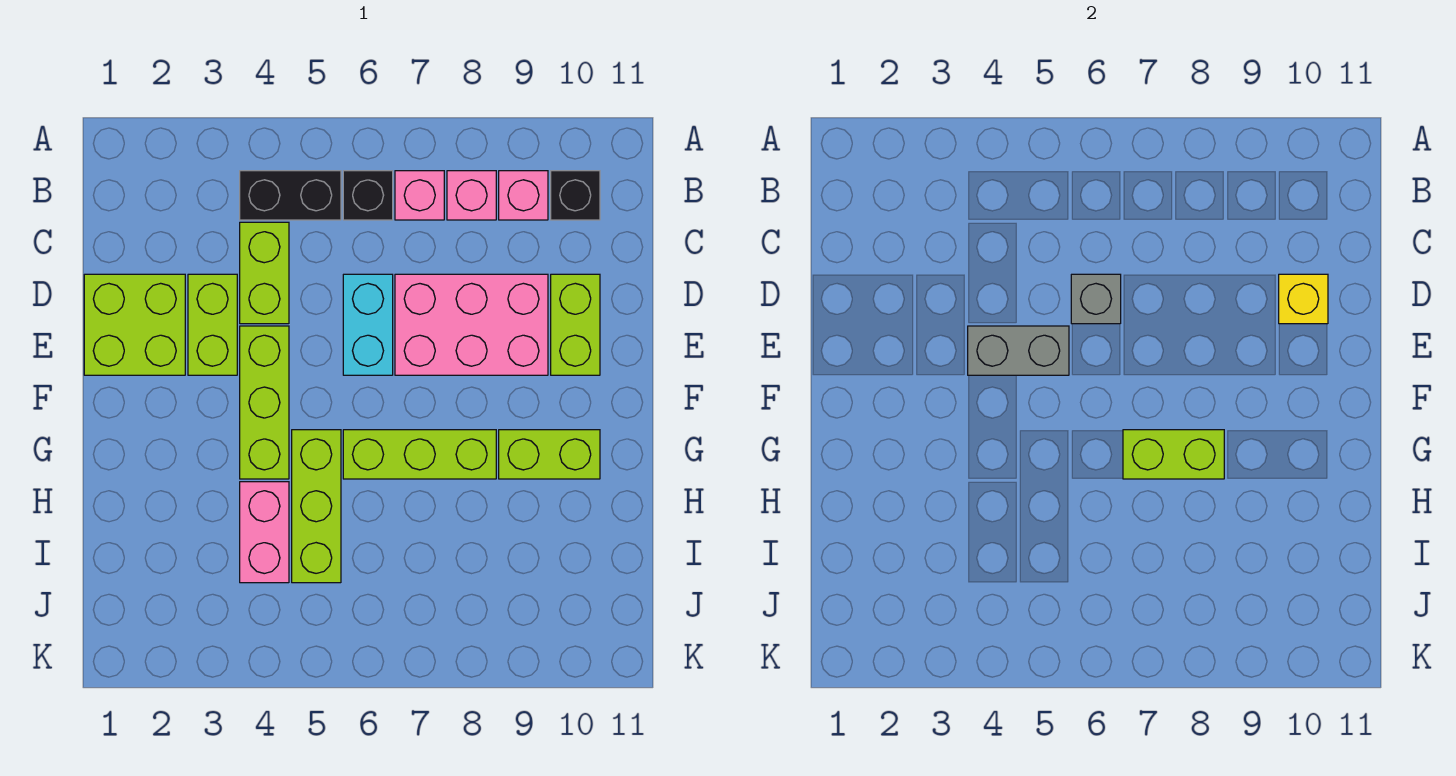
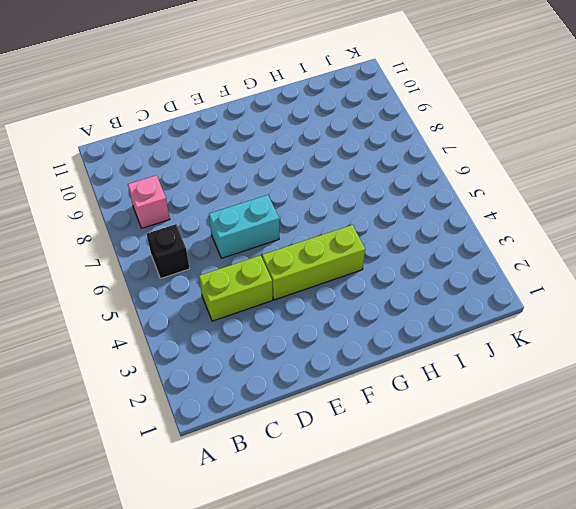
none -> black brick B4:B5 level 1
none -> pink brick B7 level 1
none -> pink brick B9 level 1

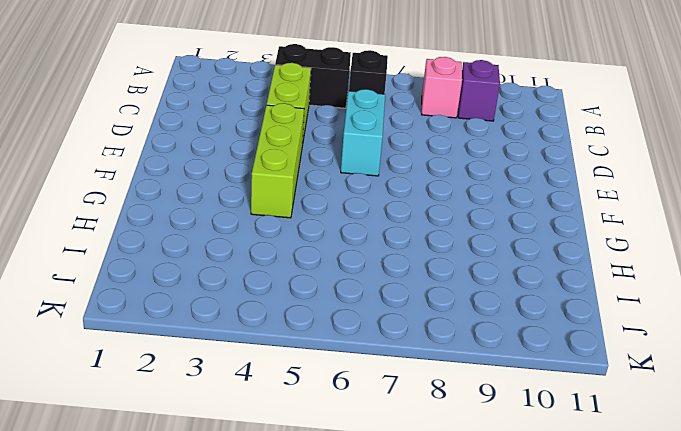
purple brick B9 level 1 -> pink brick B9 level 1
none -> pink brick B7 level 1
none -> black brick B10 level 1
none -> lime brick D1:E2 level 1

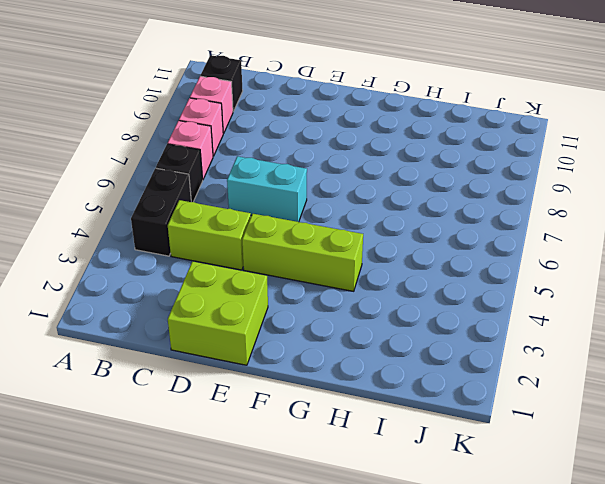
none -> lime brick D3:E3 level 1
none -> pink brick D7:E9 level 1
none -> lime brick D10:E10 level 1

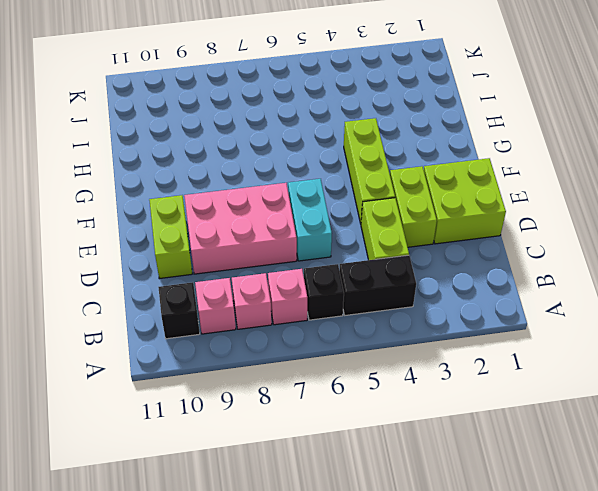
none -> lime brick G5:I5 level 1
none -> lime brick G6:G8 level 1
none -> lime brick G9:G10 level 1

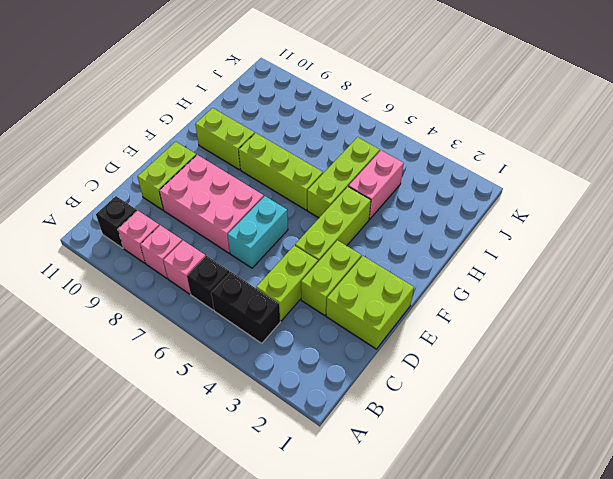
none -> grey brick D6 level 2
none -> yellow brick D10 level 2
none -> grey brick E4:E5 level 2

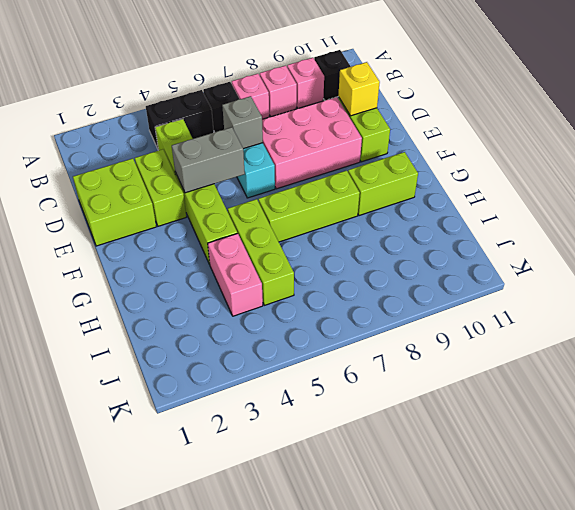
none -> lime brick G7:G8 level 2

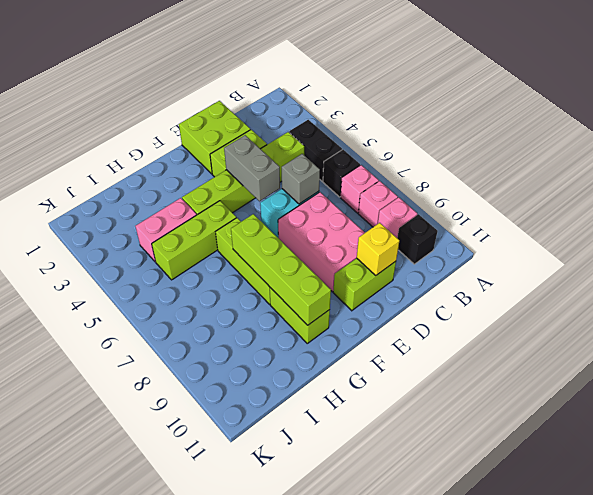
lime brick G7:G10 level 2 -> lime brick G7:G8 level 2

